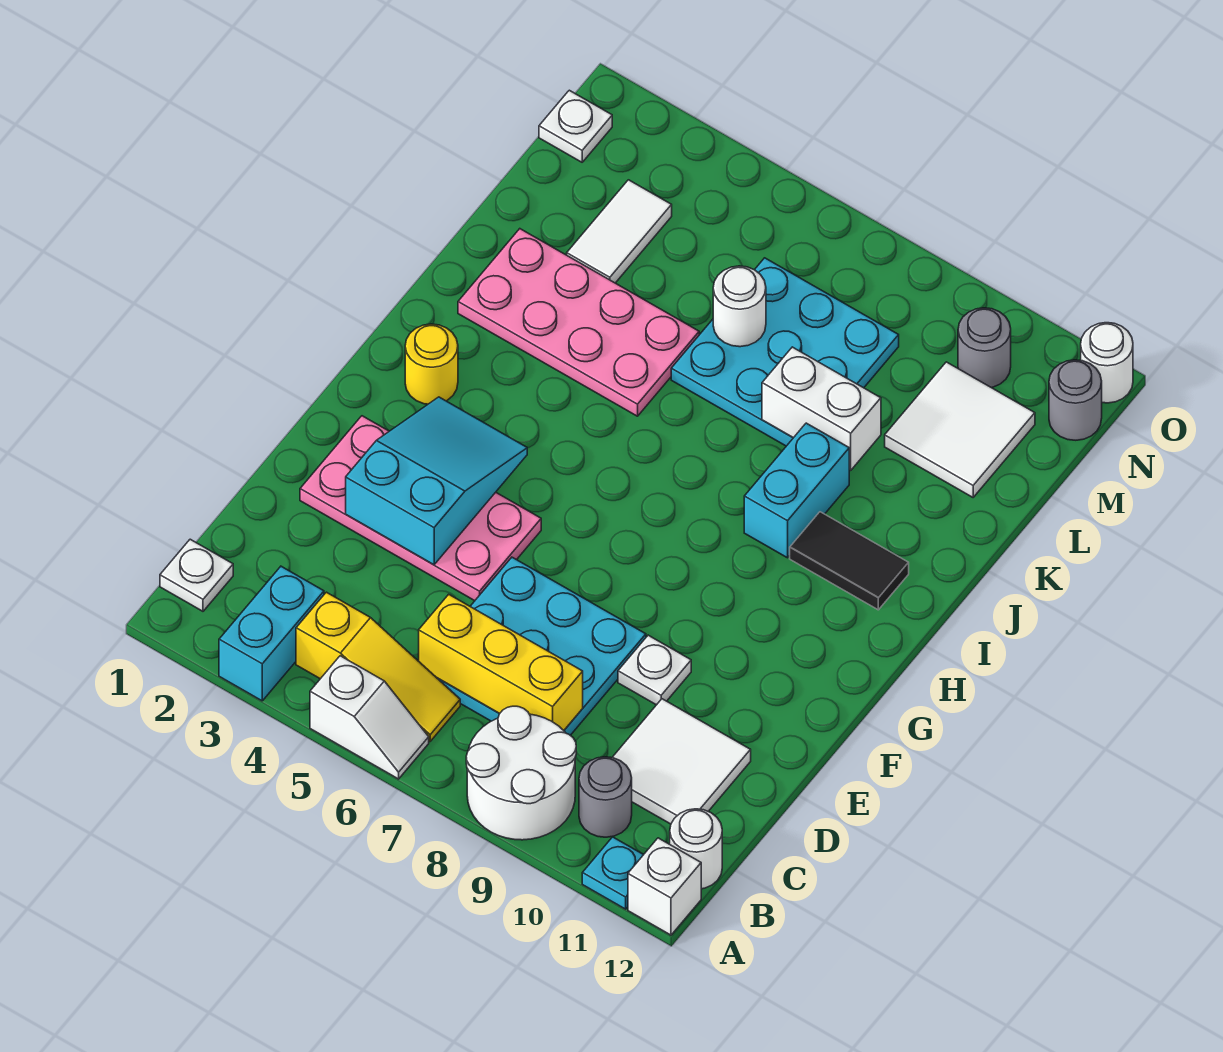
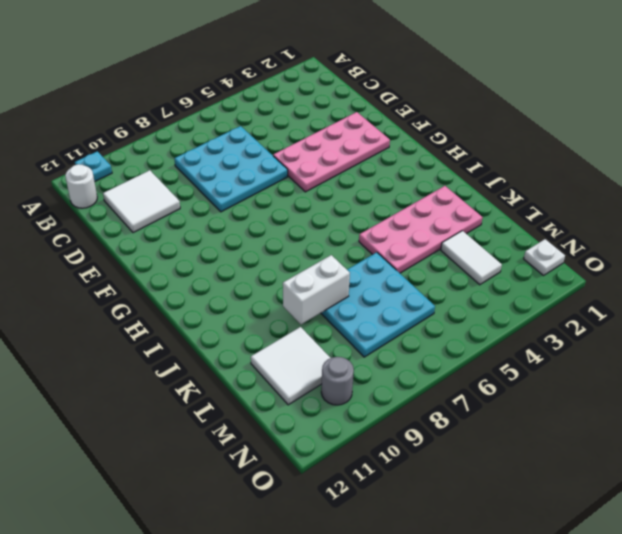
none -> cyan brick A3:B3 level 1
none -> white slope A5:A6 level 1 top 5
none -> white round brick A8:B9 level 1

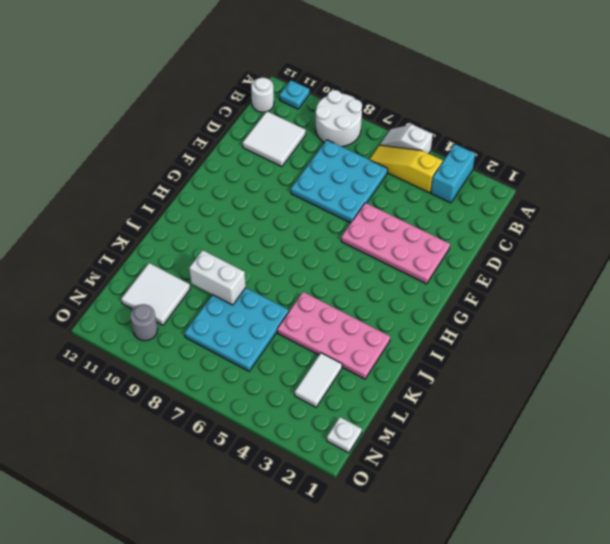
none -> white brick A12 level 1
none -> white plate B1 level 1
none -> grey round brick B10 level 1

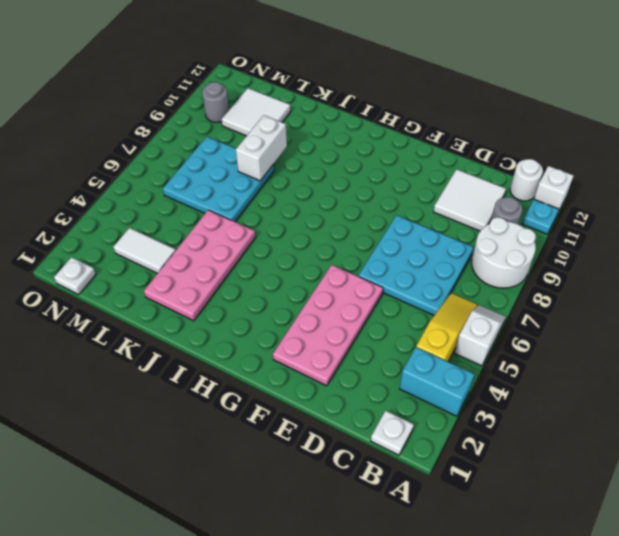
none -> white plate E9 level 1
none -> yellow round brick H2 level 1
none -> cyan brick I9:J9 level 1

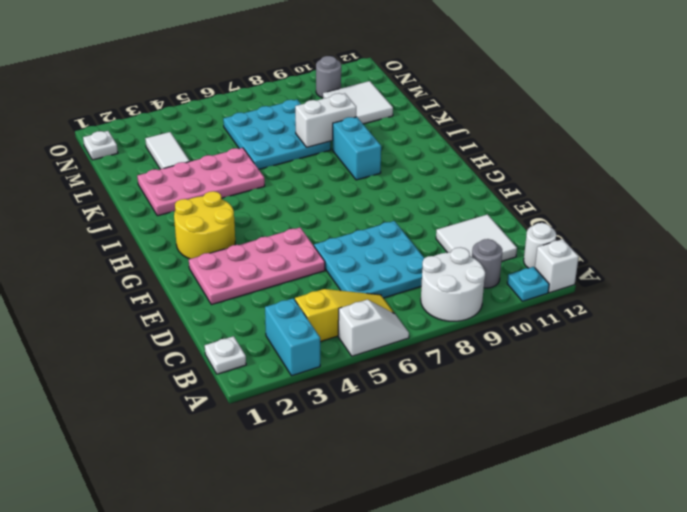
yellow round brick G2:H3 level 1 -> yellow round brick H2 level 1
none -> white plate E9 level 1
none -> black tile I10:I11 level 1
none -> grey round brick N12 level 1

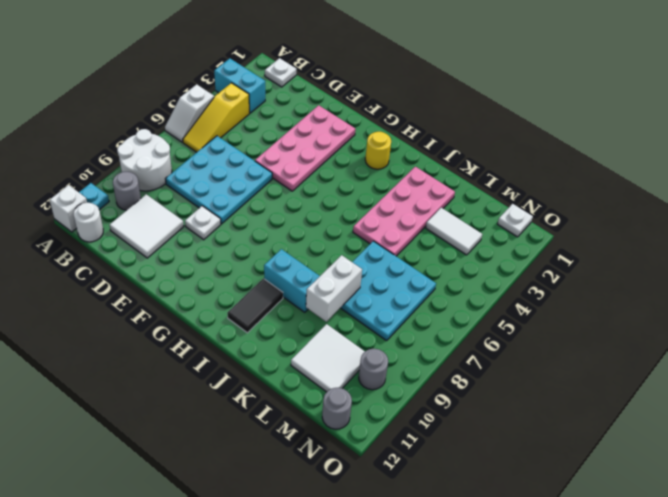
none -> white round brick O12 level 1
none -> yellow brick C6:C8 level 2
none -> cyan slope E3:G4 level 2 top E

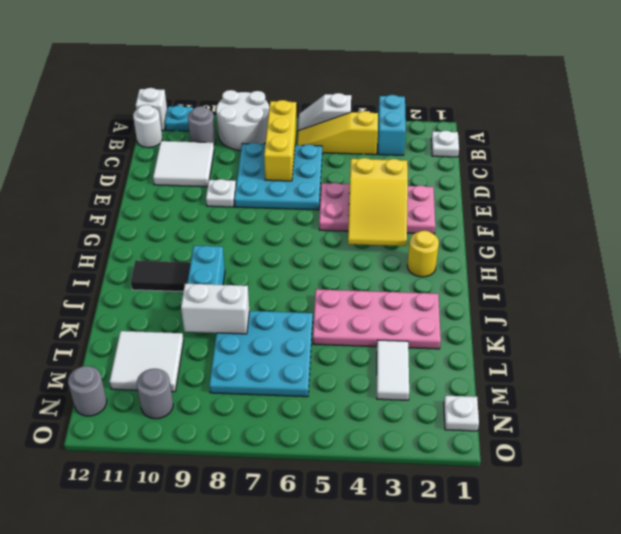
yellow brick B7:D7 level 2 -> yellow brick C6:C8 level 2
yellow slope E3:G4 level 2 top E -> cyan slope E3:G4 level 2 top E
none -> white round brick O12 level 1
none -> white round brick L6 level 2

